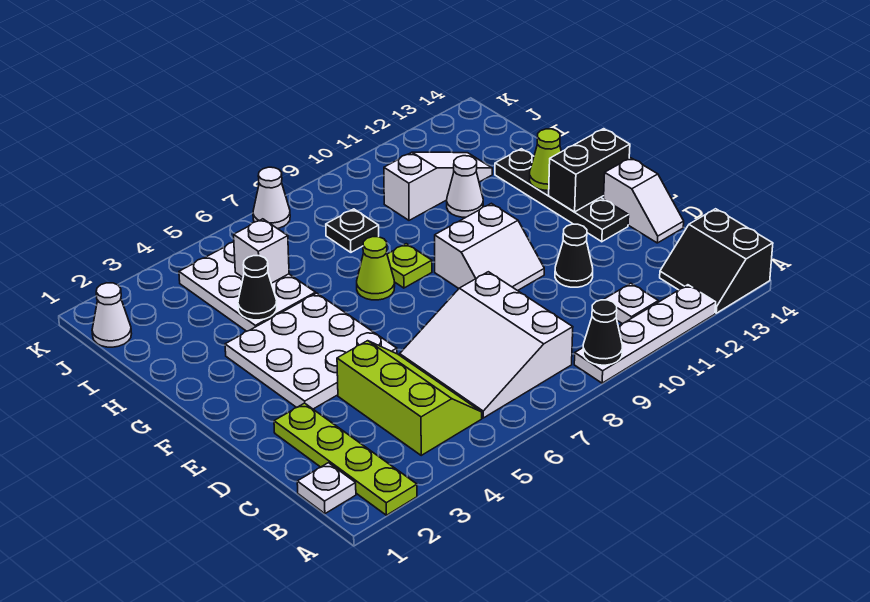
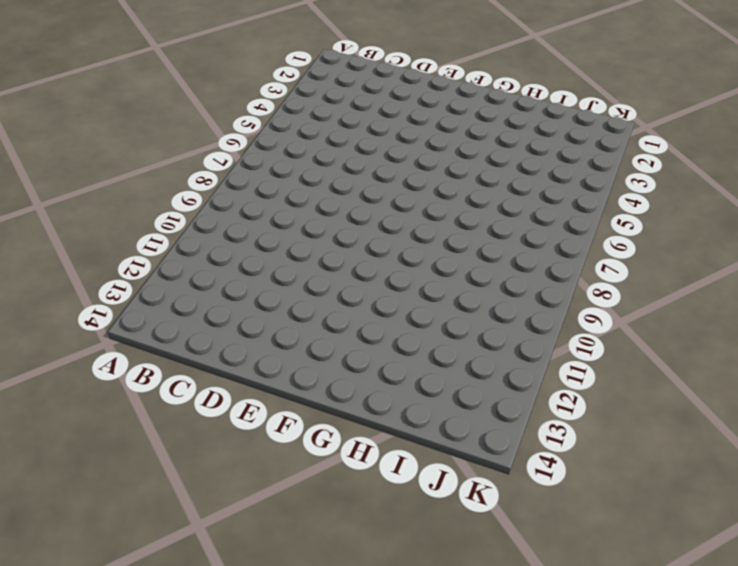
none -> lime plate A2:D2 level 1
none -> white plate A9:A12 level 1
none -> black slope A13:B14 level 1 top 14

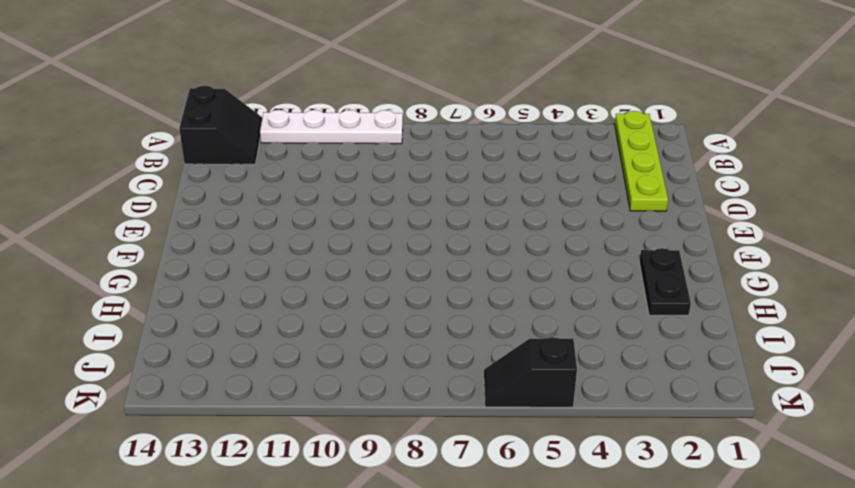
black plate G2:H2 level 1 -> none
black slope K5:K6 level 1 top 5 -> none
none -> white plate B1 level 1
none -> lime slope B4:D5 level 1 top 4
none -> white slope B6:D8 level 1 top 8

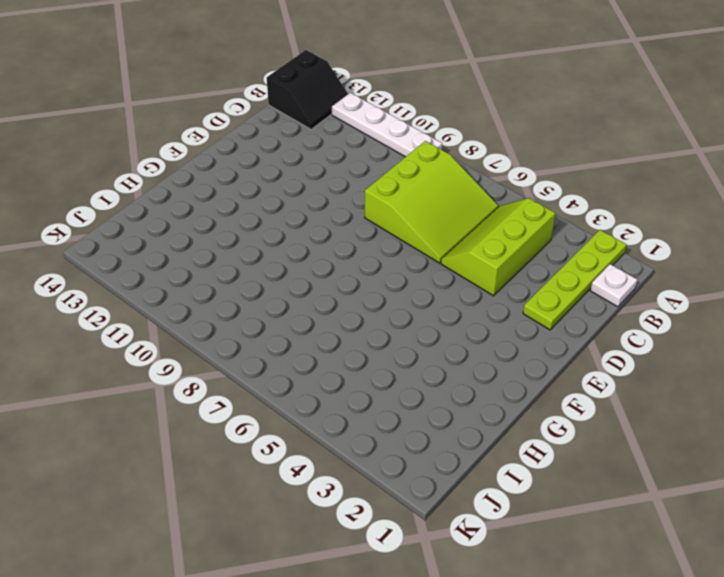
lime slope B6:D8 level 1 top 8 -> white slope B6:D8 level 1 top 8
none -> white plate B11 level 1
none -> black cone D11 level 1
none -> white slope D14:E14 level 1 top E

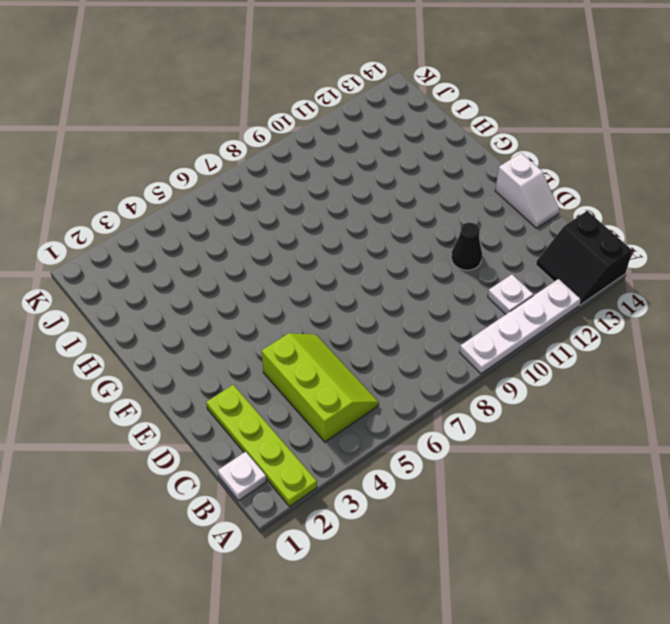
none -> white slope B6:D8 level 1 top 8
none -> white plate E3:G5 level 1
none -> white slope E9:F10 level 1 top F

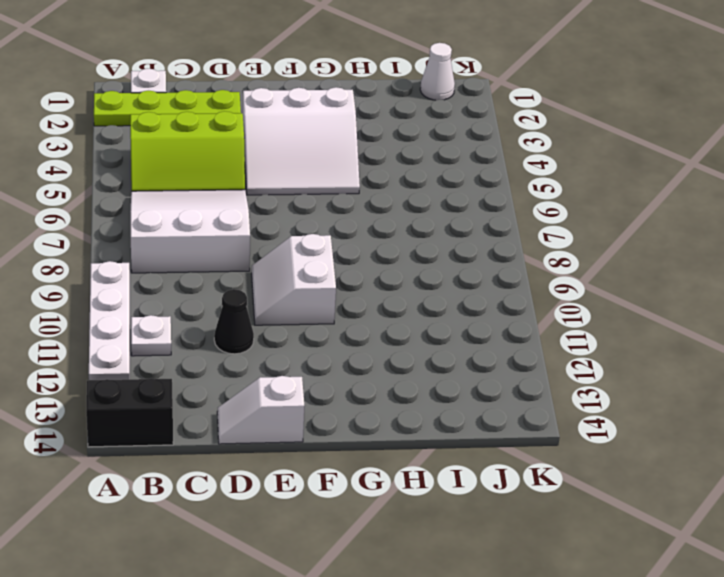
white slope E3:G5 level 1 top 3 -> white plate E3:G5 level 1
none -> black plate E13:H13 level 1
none -> lime cone G7 level 1
none -> lime plate G8 level 1

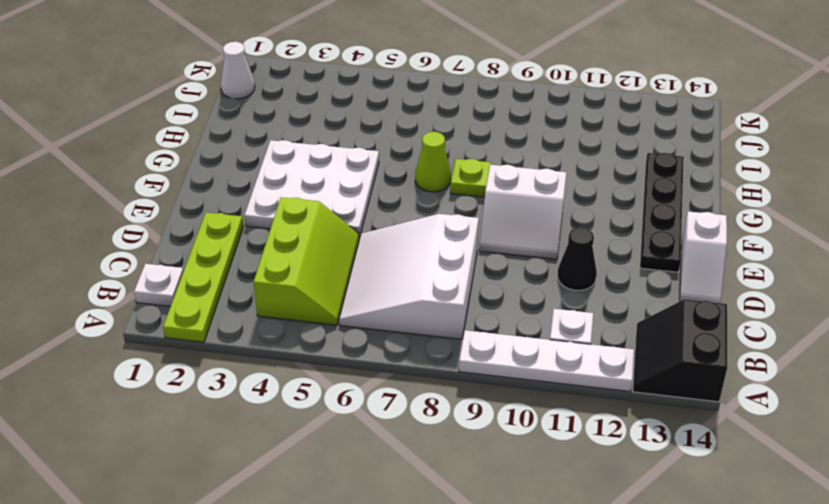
none -> white plate H4:J5 level 1
none -> white cone H11 level 1
none -> black plate I8 level 1

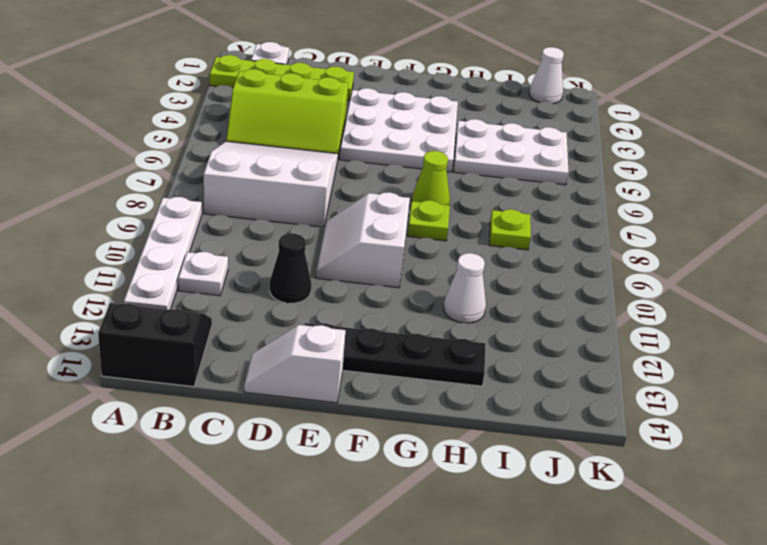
lime plate I8 level 1 -> black plate I8 level 1
none -> white slope I10:I12 level 1 top 10
none -> white cone K7 level 1
none -> black cone A9 level 2

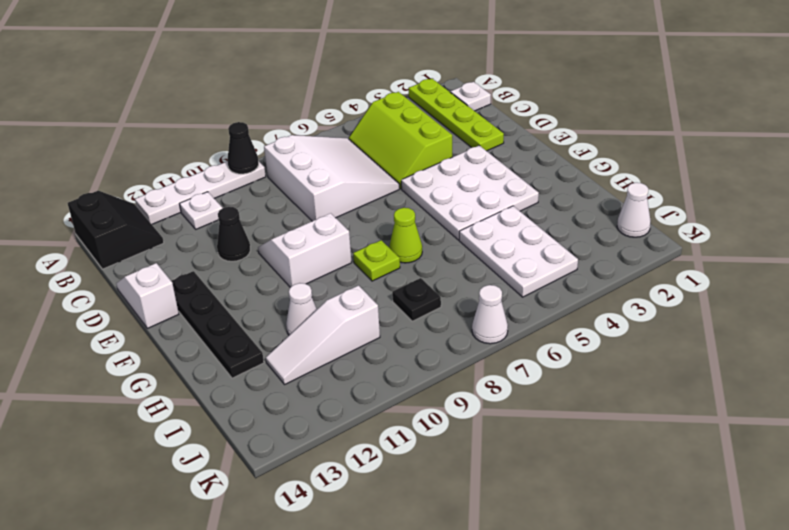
none -> black brick F13:F14 level 2
none -> lime cone G13 level 2
none -> black cone H4 level 2

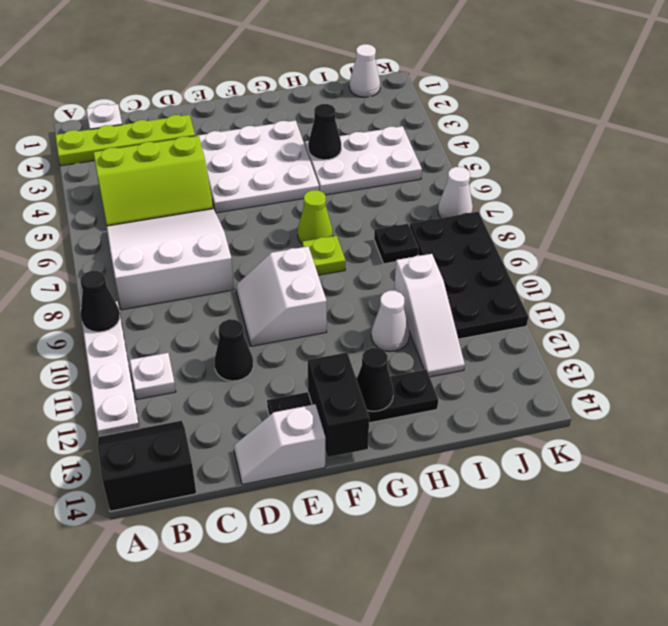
black cone G13 level 2 -> lime cone G13 level 2
black plate J8:K11 level 1 -> none
none -> white brick I5 level 2

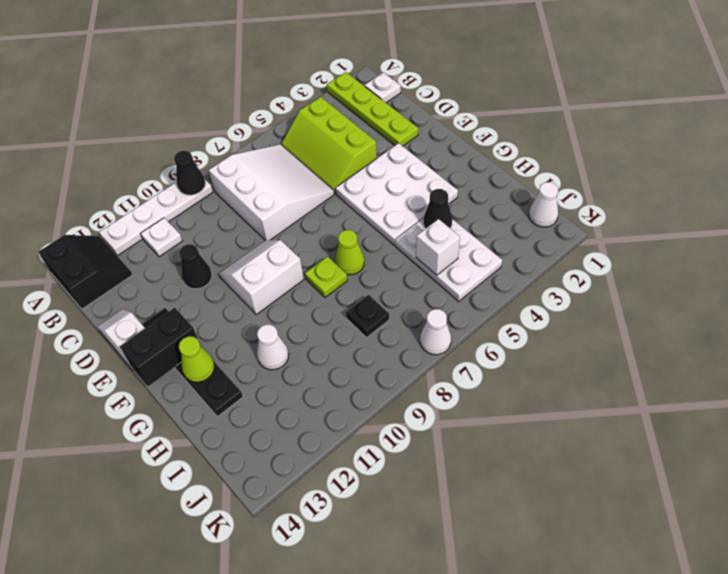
none -> white slope I10:I12 level 1 top 10

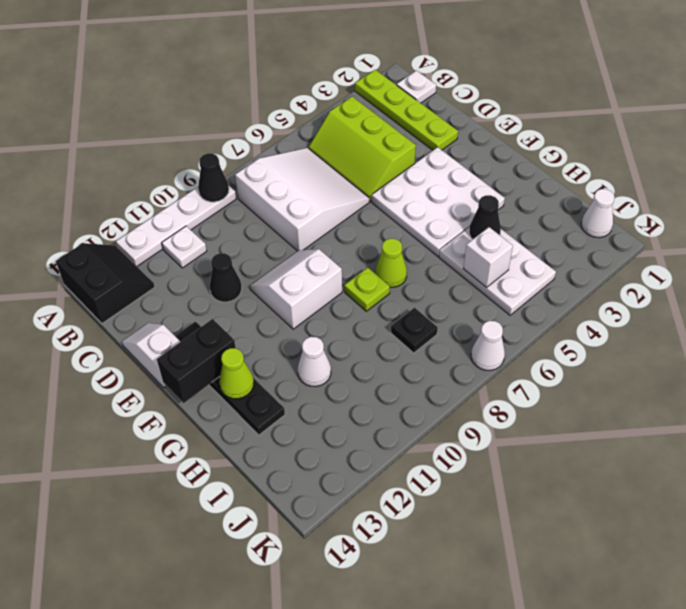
none -> white slope I10:I12 level 1 top 10

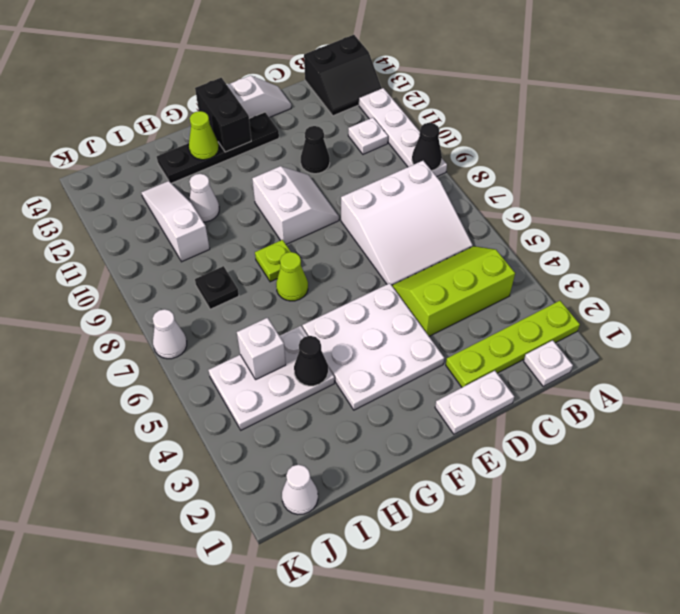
white plate D1:E1 level 1 -> none

